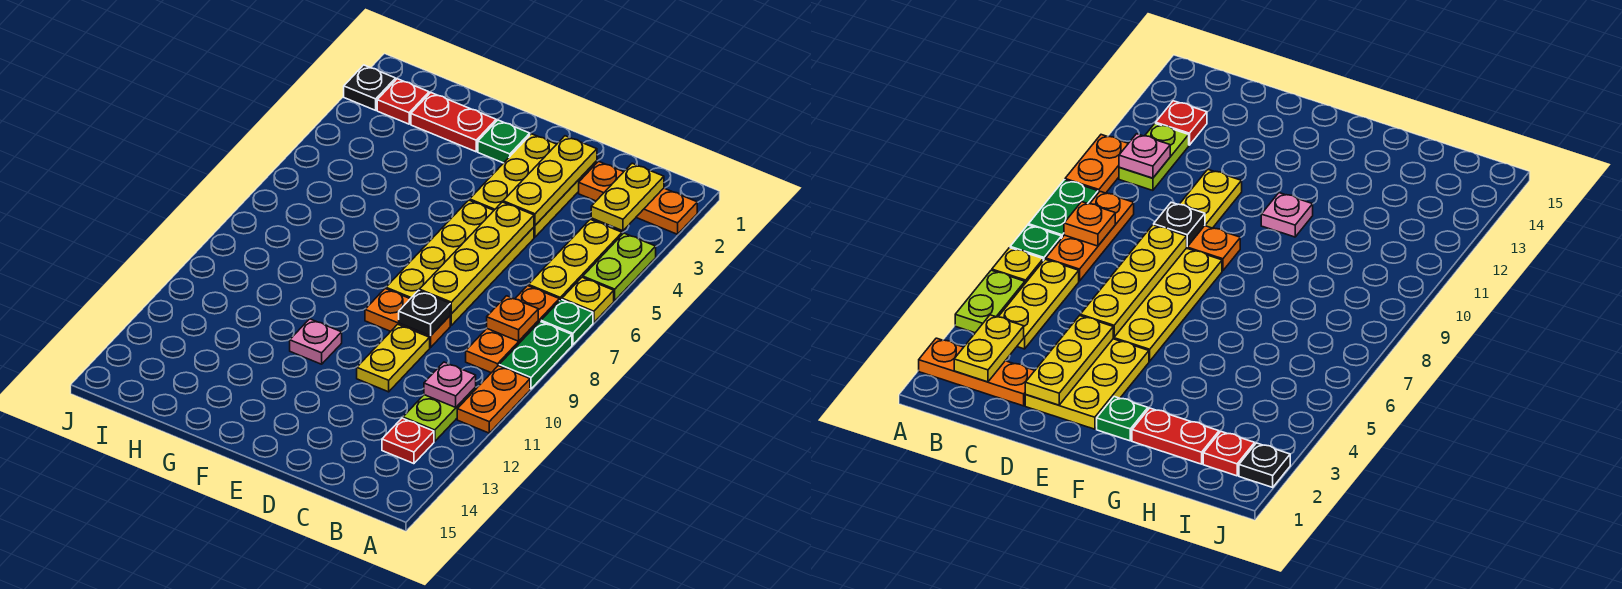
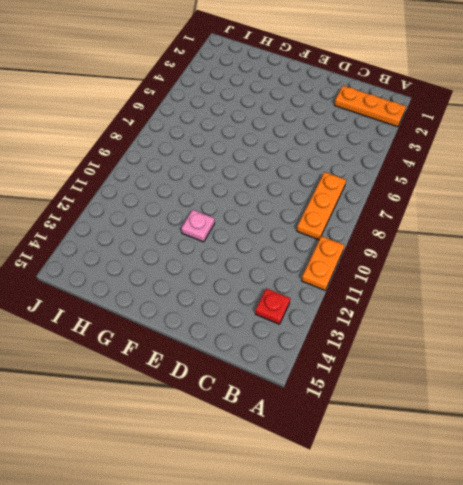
none -> lime plate A4:A5 level 1
none -> yellow plate A6 level 1
none -> green plate A7 level 1

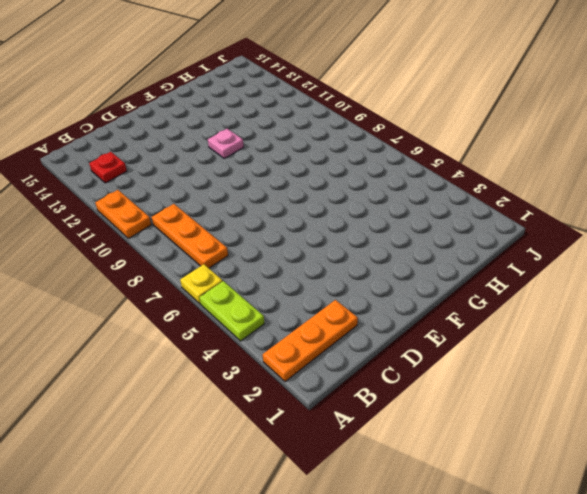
none -> green plate A7 level 1
none -> green plate A8:A9 level 1
none -> yellow plate B4:B6 level 1

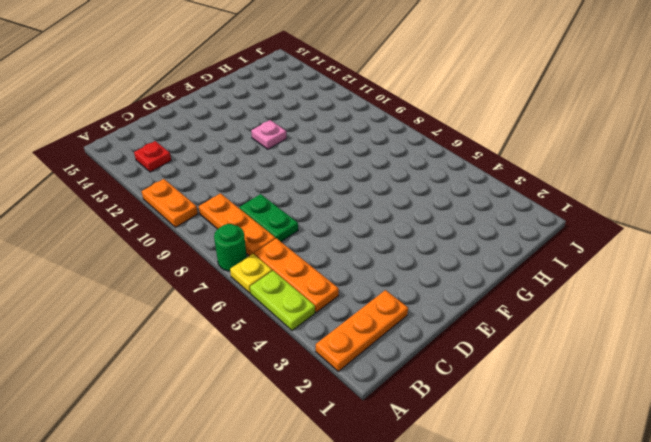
green round brick A7 level 1 -> green plate A7 level 1
orange plate B4:B6 level 1 -> yellow plate B4:B6 level 1
green plate C7:C8 level 1 -> green plate A8:A9 level 1
none -> lime plate B11:B12 level 1
none -> yellow plate D2:E4 level 1
none -> yellow plate D5:E8 level 1

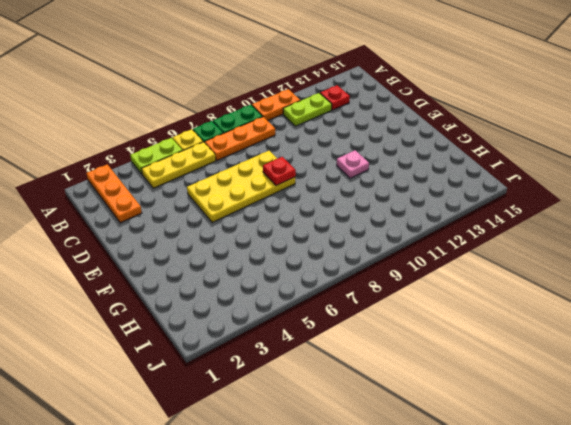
red plate E8 level 2 -> red plate I2 level 1
none -> yellow plate D2:E4 level 1
none -> orange plate D9:E9 level 1
none -> yellow plate D10:D11 level 1

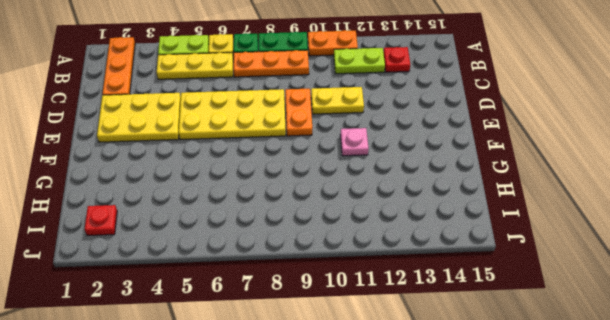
none -> green plate F2 level 1
none -> red plate G2:H2 level 1
none -> black plate J2 level 1

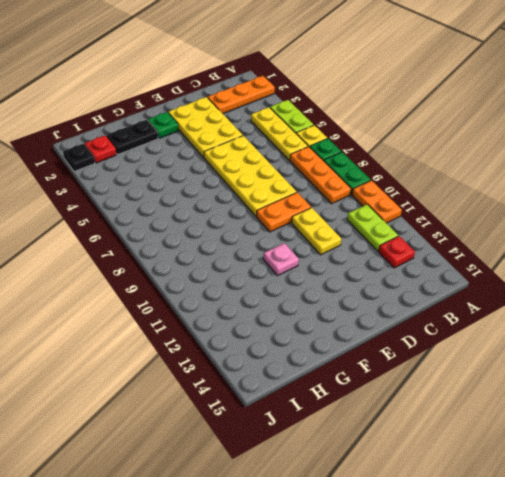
black plate G2:H2 level 1 -> red plate G2:H2 level 1
none -> yellow plate B2:B3 level 2
none -> orange plate B8 level 2
none -> pink plate B11 level 2

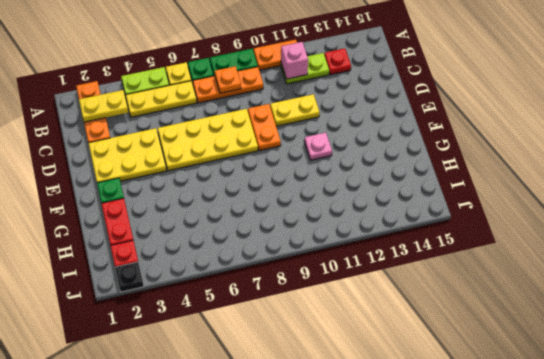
pink brick B11 level 2 -> pink plate B11 level 2
none -> yellow plate D2:D4 level 2
none -> yellow plate D5:D8 level 2
none -> black plate D9 level 2

